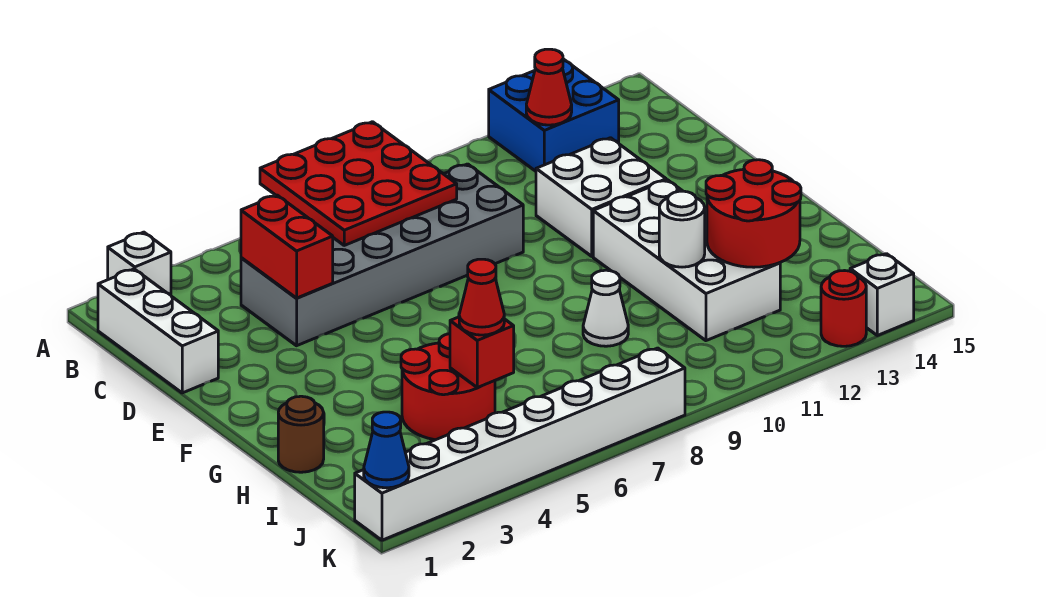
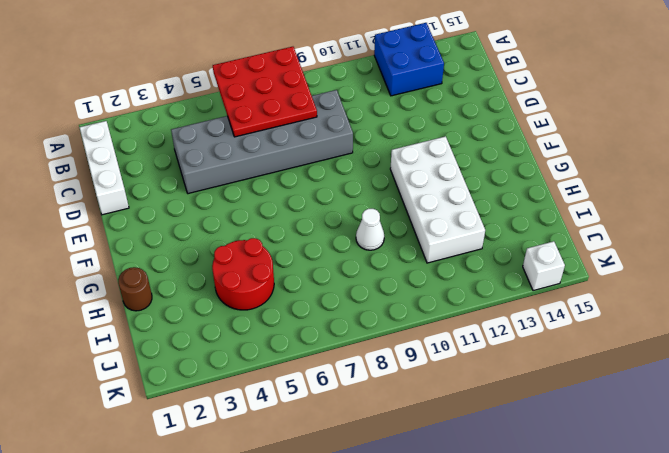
none -> white brick A2 level 1
none -> white brick D11:E12 level 1
none -> white brick K1:K8 level 1

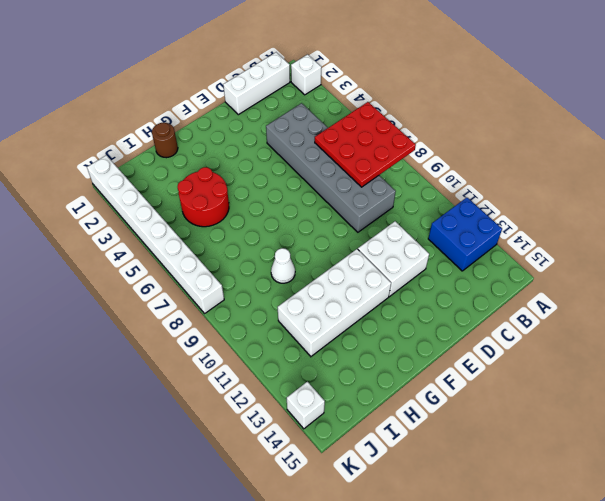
none -> red round brick K13 level 1
none -> red cone B12 level 2
none -> red brick C4:D4 level 2

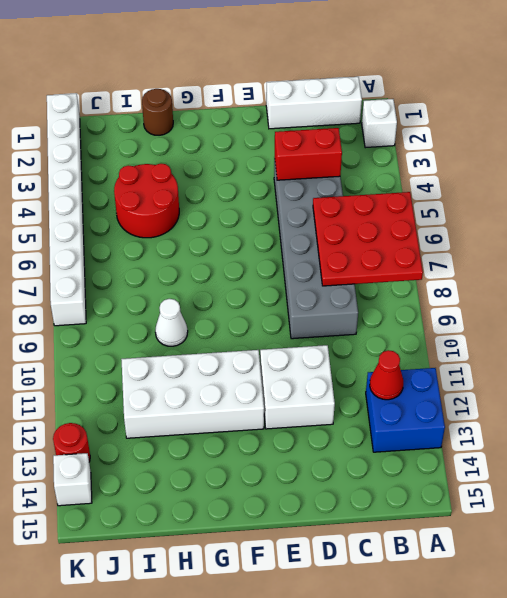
none -> white round brick H11 level 2
none -> red round brick H12:I13 level 2
none -> red brick I5 level 2

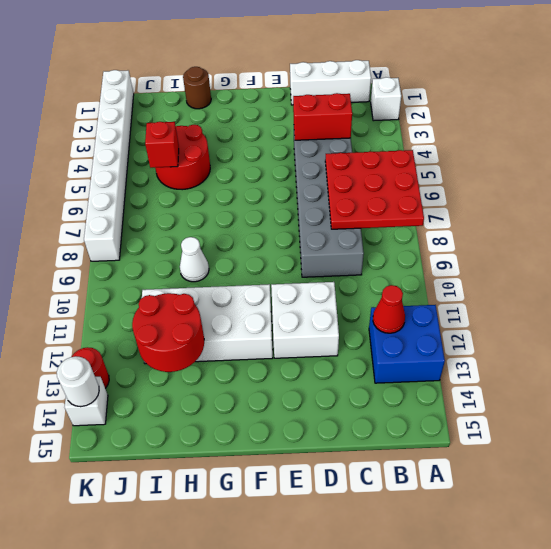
white round brick K14 level 2 -> white round brick H11 level 2
none -> blue cone K1 level 2
none -> red cone I5 level 3

